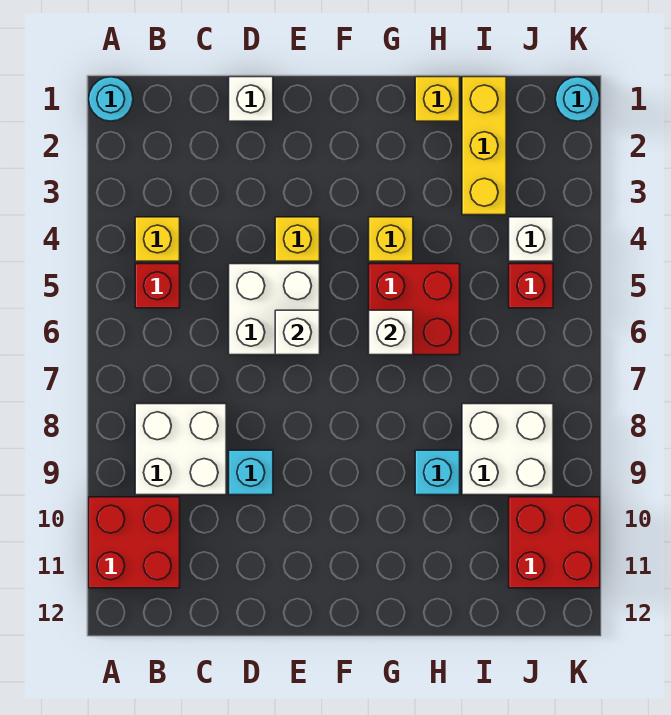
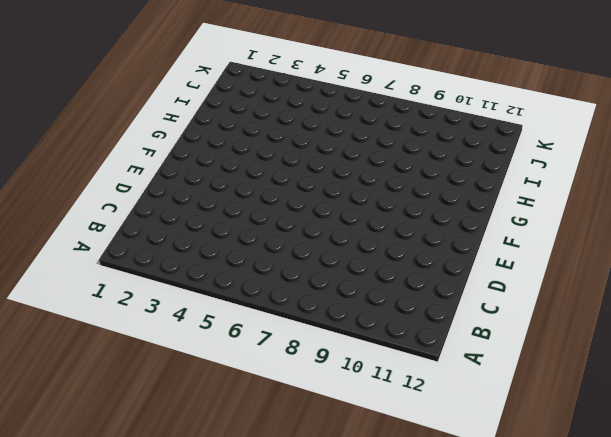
none -> cyan round brick A1 level 1
none -> red brick A10:B11 level 1
none -> yellow brick B4 level 1

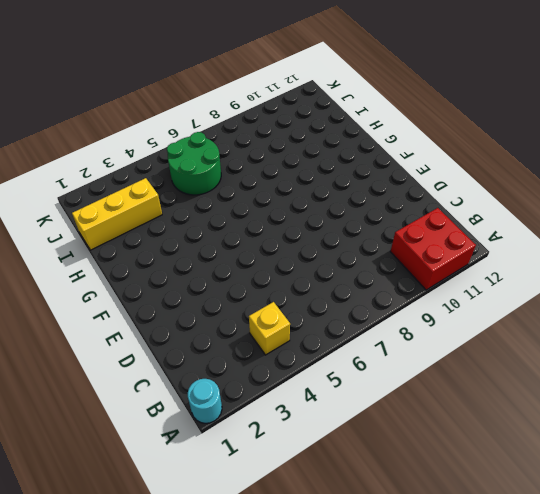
green round brick I5:J6 level 1 -> red brick J5 level 1
none -> red brick B5 level 1
none -> white brick B8:C9 level 1
none -> white brick D1 level 1

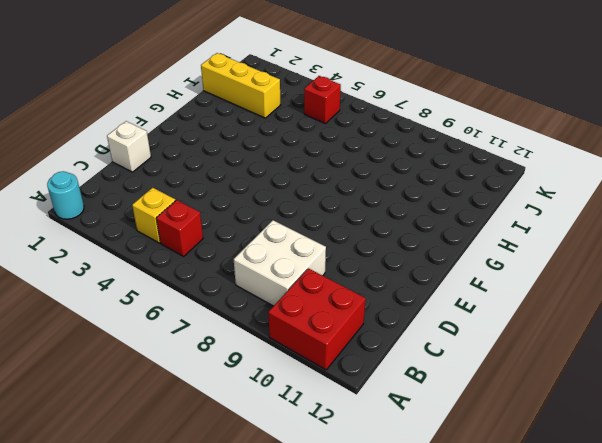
none -> white brick D5:E6 level 1
none -> cyan brick D9 level 1
none -> yellow brick E4 level 1

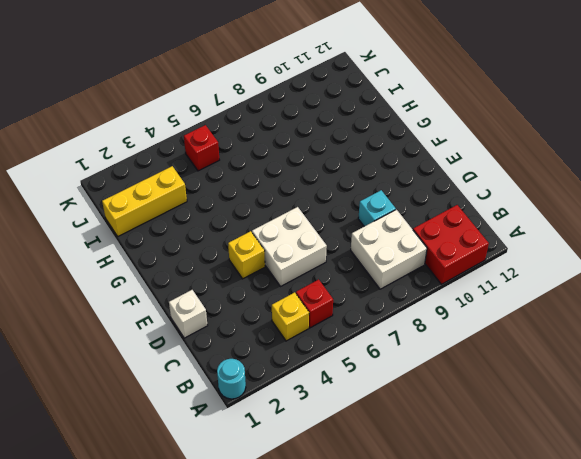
none -> yellow brick G4 level 1
none -> red brick G5:H6 level 1
none -> yellow brick H1 level 1

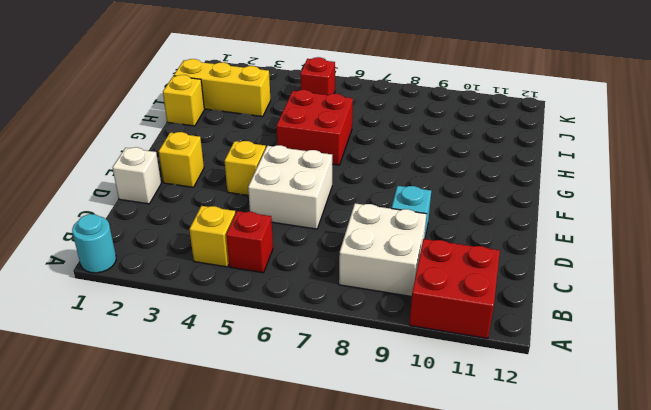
yellow brick E2 level 1 -> yellow brick G4 level 1
none -> cyan brick H9 level 1
none -> white brick I8:J9 level 1
none -> white brick J4 level 1

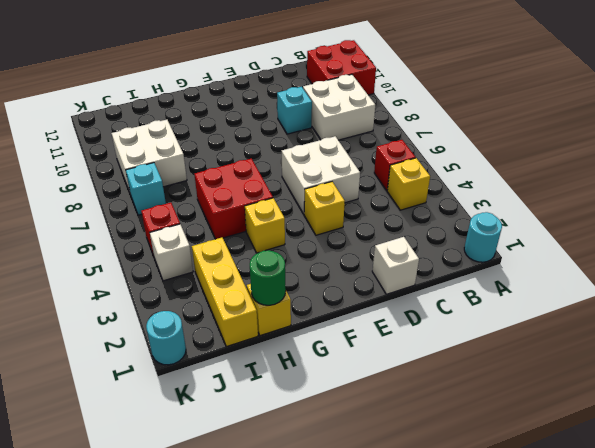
green round brick H1 level 2 -> none
cyan brick J7 level 1 -> cyan brick H9 level 1
none -> red brick J10:K11 level 1
none -> white brick E6 level 2
none -> white brick G6 level 2

